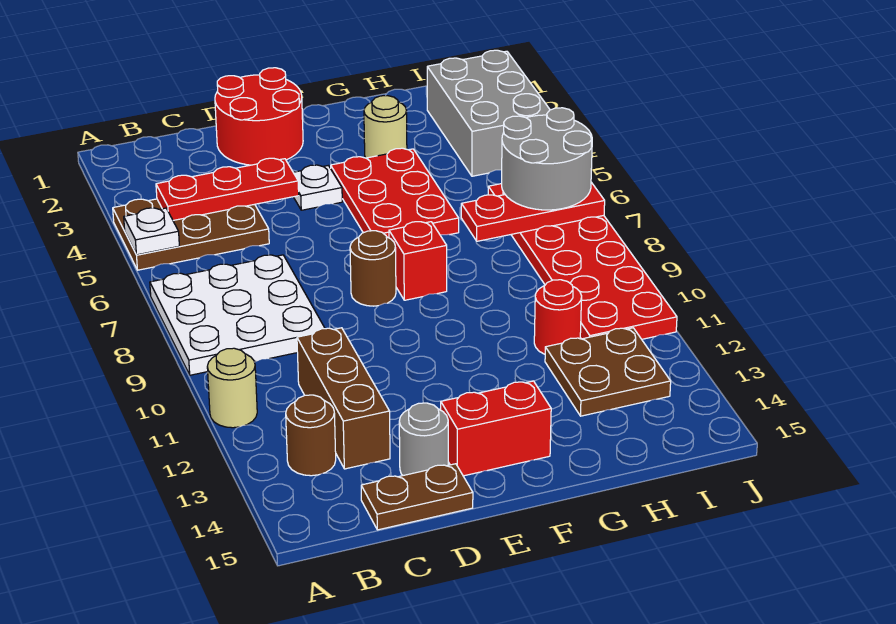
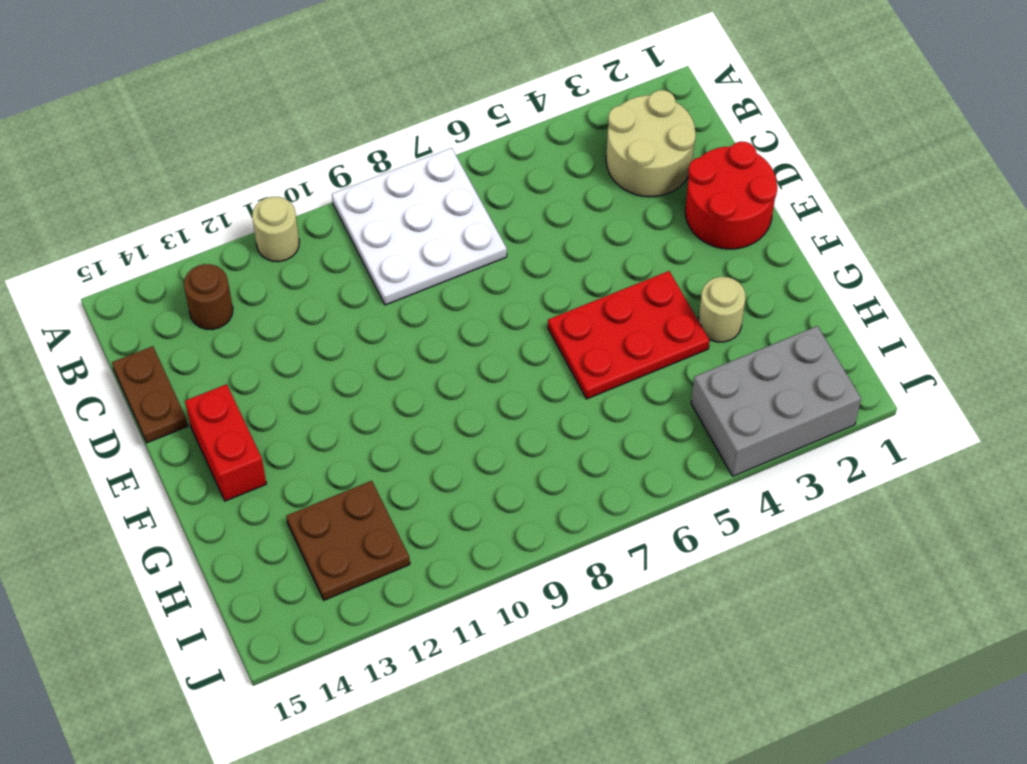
tan round brick B2:C3 level 1 -> none
none -> brown plate A4:C5 level 1
none -> brown brick C11:C13 level 1
none -> grey round brick D14 level 1

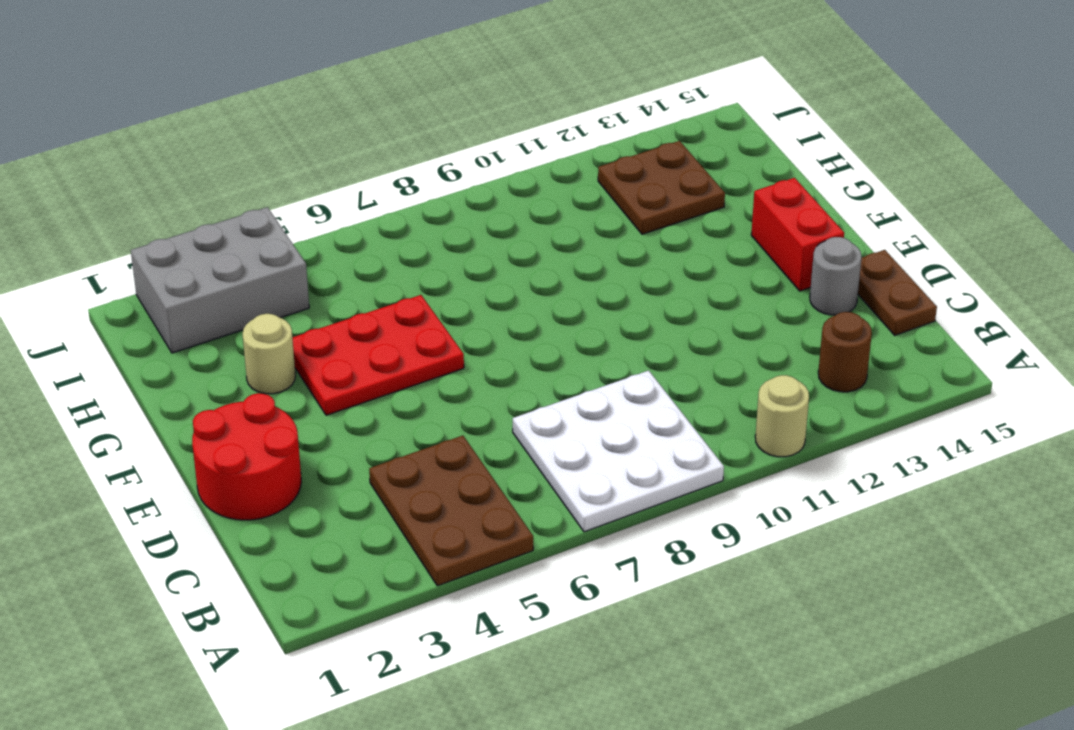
none -> brown brick C11:C13 level 1
none -> white plate E4 level 1
none -> brown round brick E8 level 1

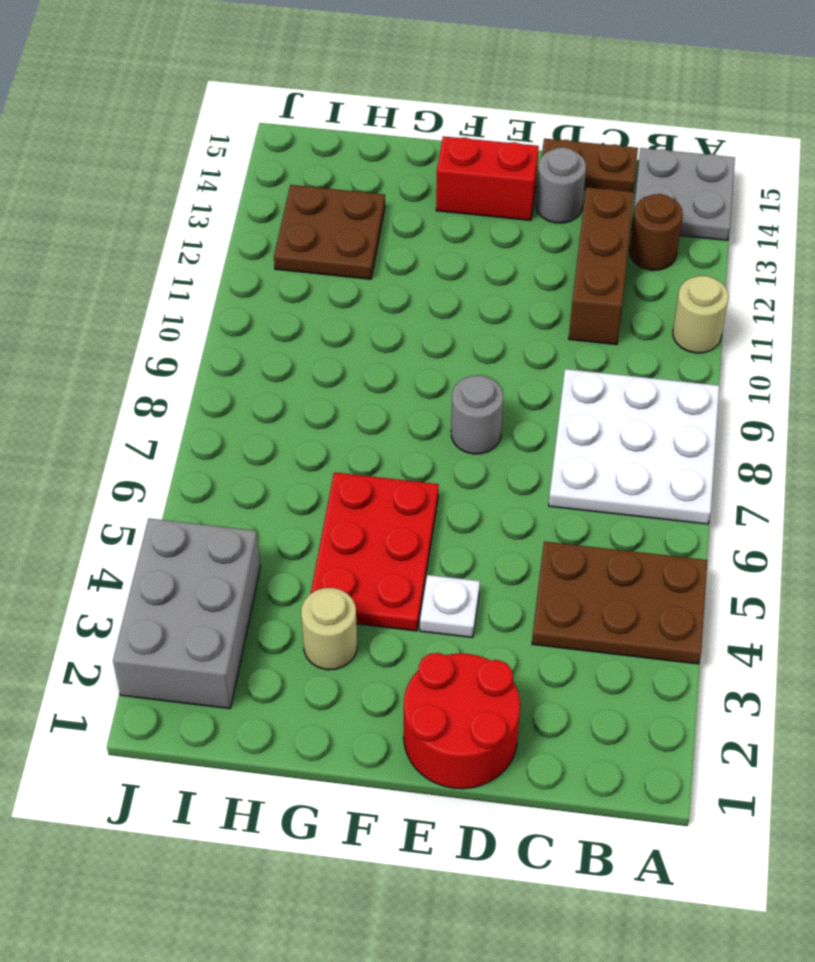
grey plate A14:B15 level 1 -> none
grey round brick E8 level 1 -> brown round brick E8 level 1
none -> red brick F8 level 1
none -> red round brick H11 level 1
none -> red plate I6:J11 level 1

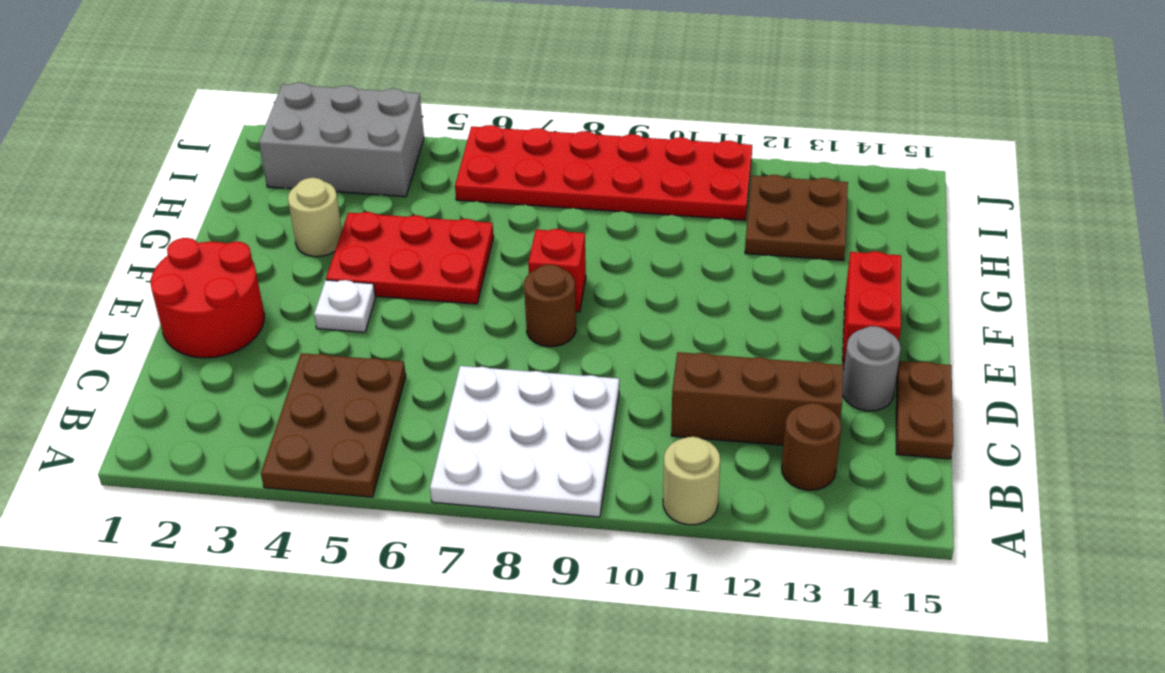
none -> red round brick H11 level 1
none -> white plate A5 level 2
none -> red plate B4:D4 level 2

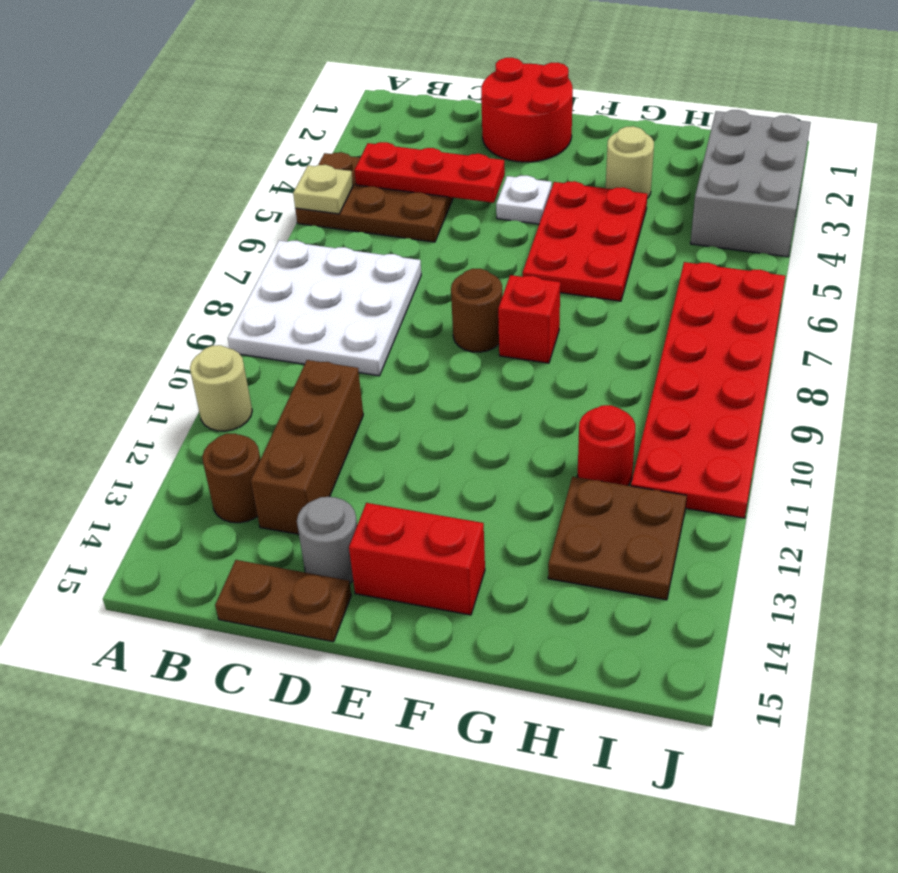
tan plate A5 level 2 -> white plate A5 level 2
none -> red plate H7:J7 level 2
none -> grey round brick I6:J7 level 3

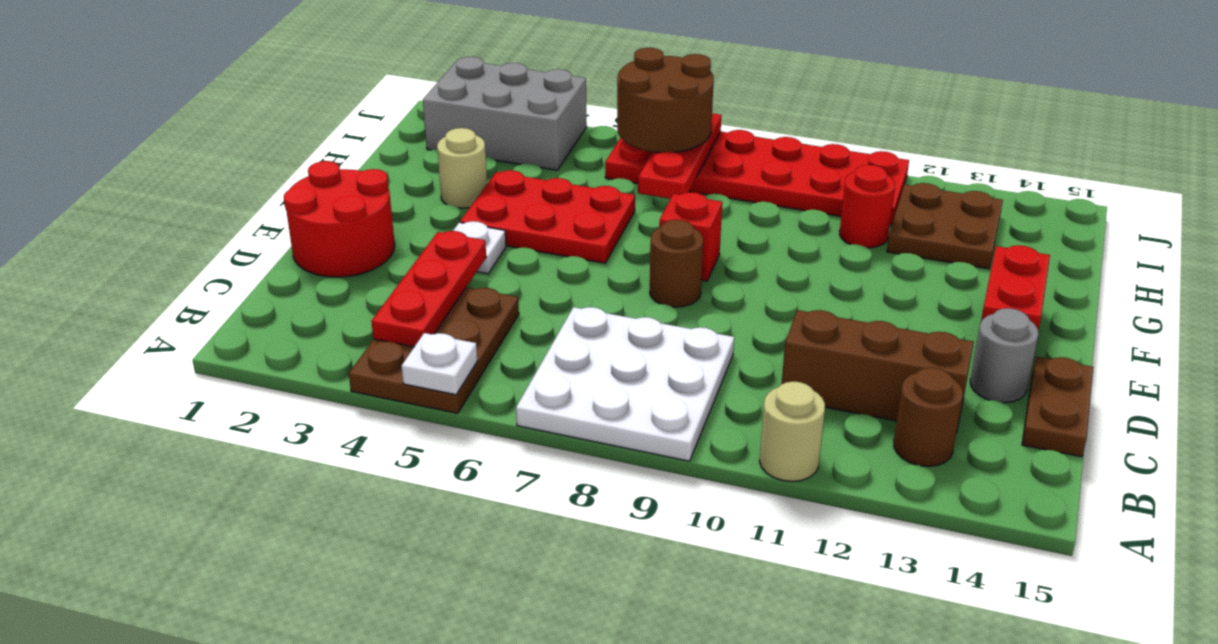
brown round brick I6:J7 level 3 -> grey round brick I6:J7 level 3

